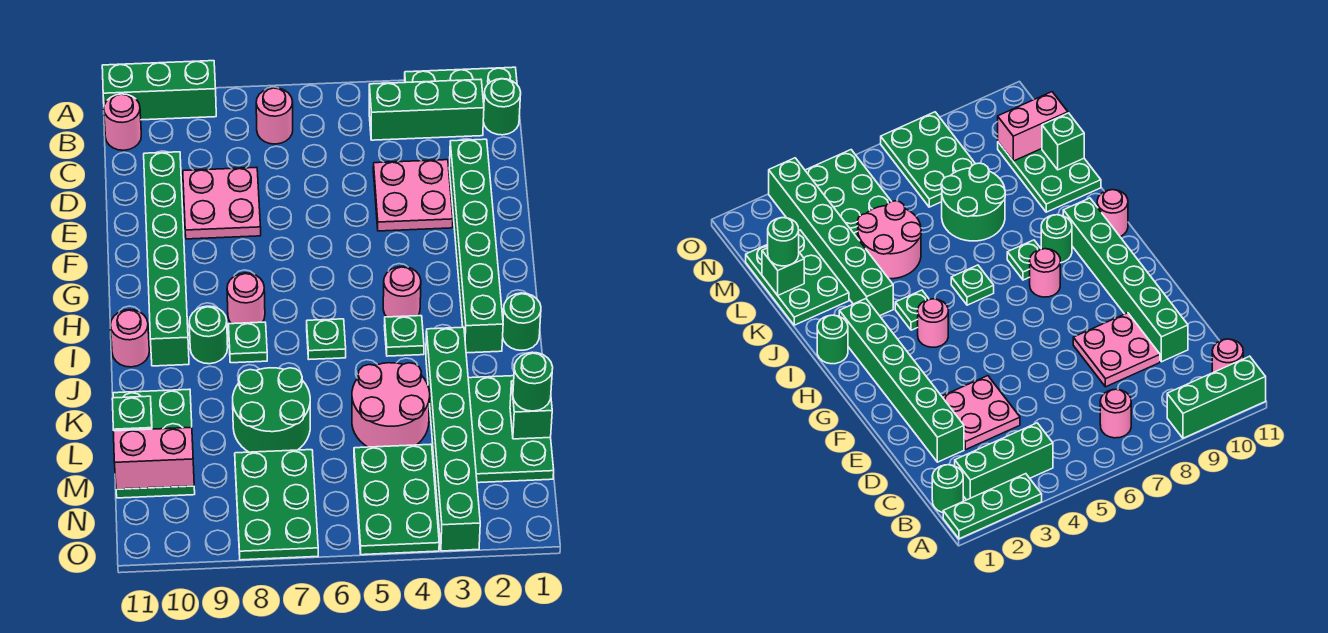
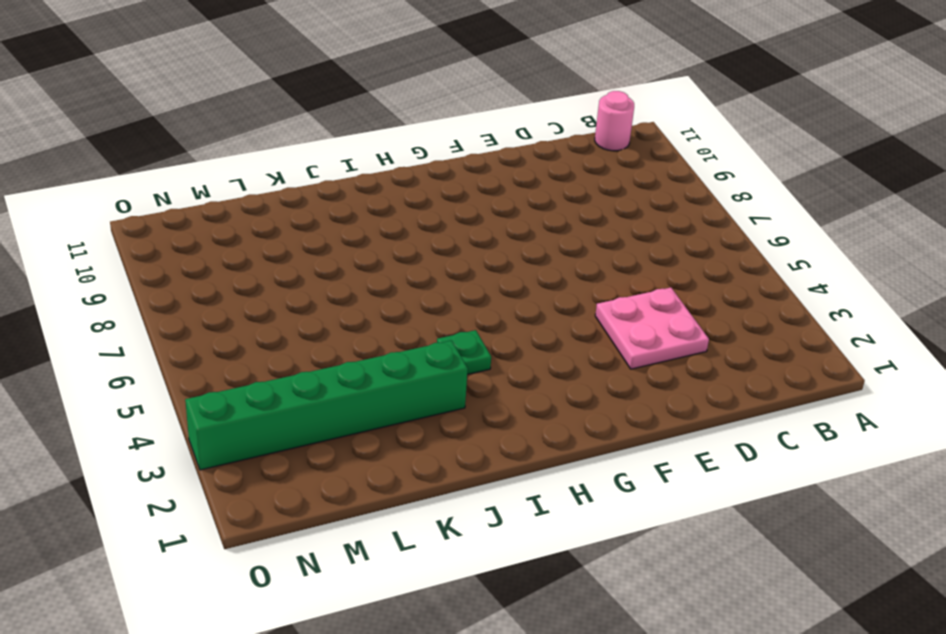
none -> green plate A1:A3 level 1
none -> green brick A9:A11 level 1
none -> green round brick B1 level 1

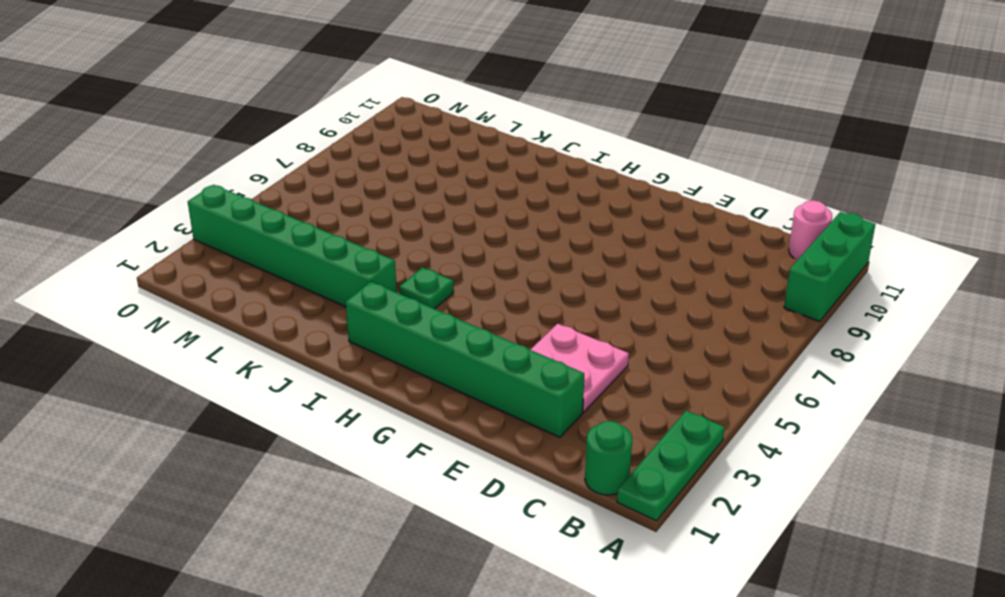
none -> green brick B2:B4 level 1
none -> pink round brick B7 level 1
none -> pink plate D8:E9 level 1

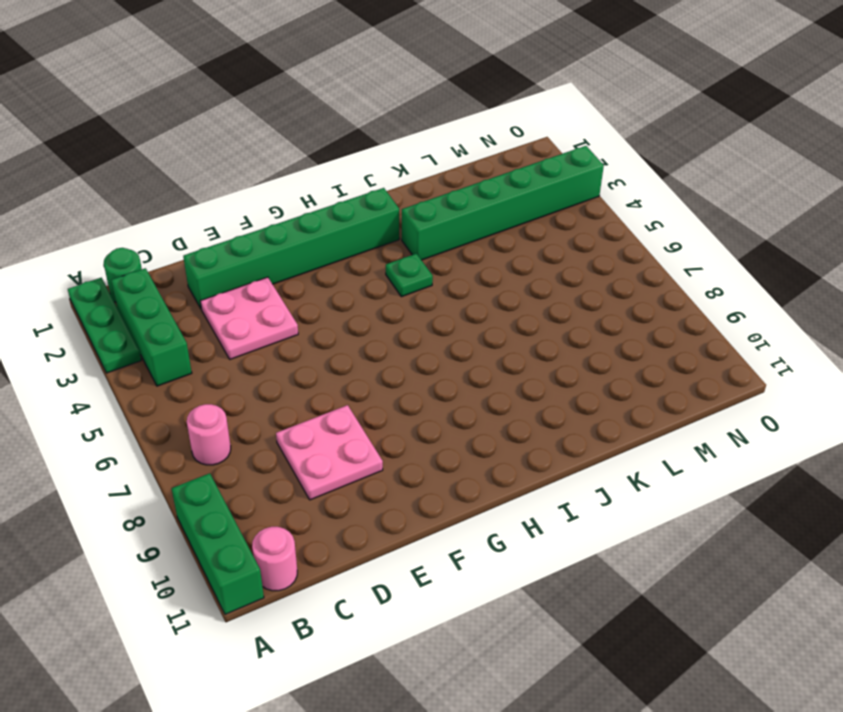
none -> green brick D10:I10 level 1
none -> pink round brick H4 level 1
none -> pink round brick H8 level 1

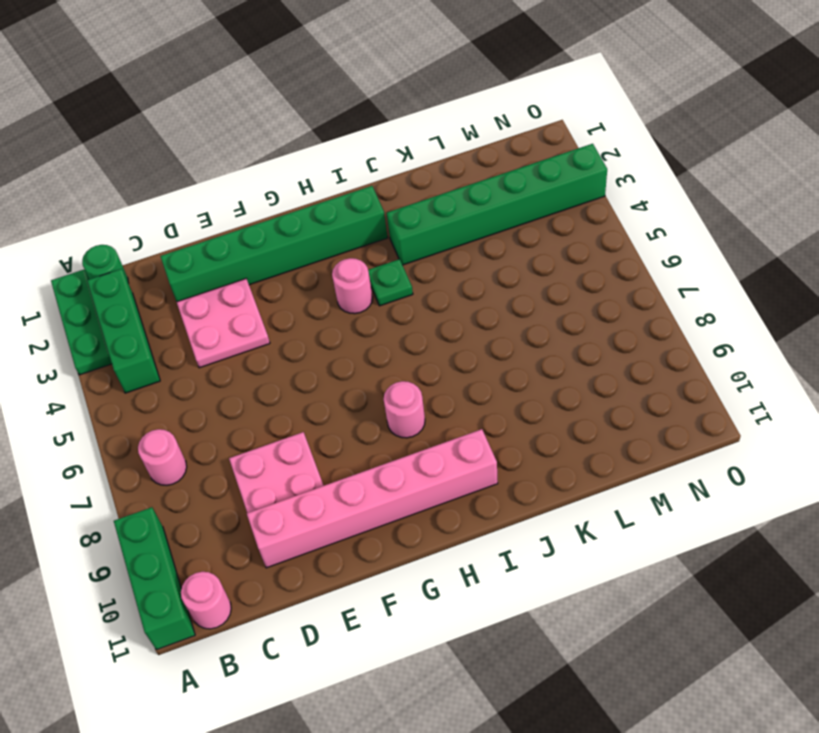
pink brick D10:I10 level 1 -> green brick D10:I10 level 1
none -> green round brick I1 level 1
none -> green plate I6 level 1
none -> green plate I8 level 1

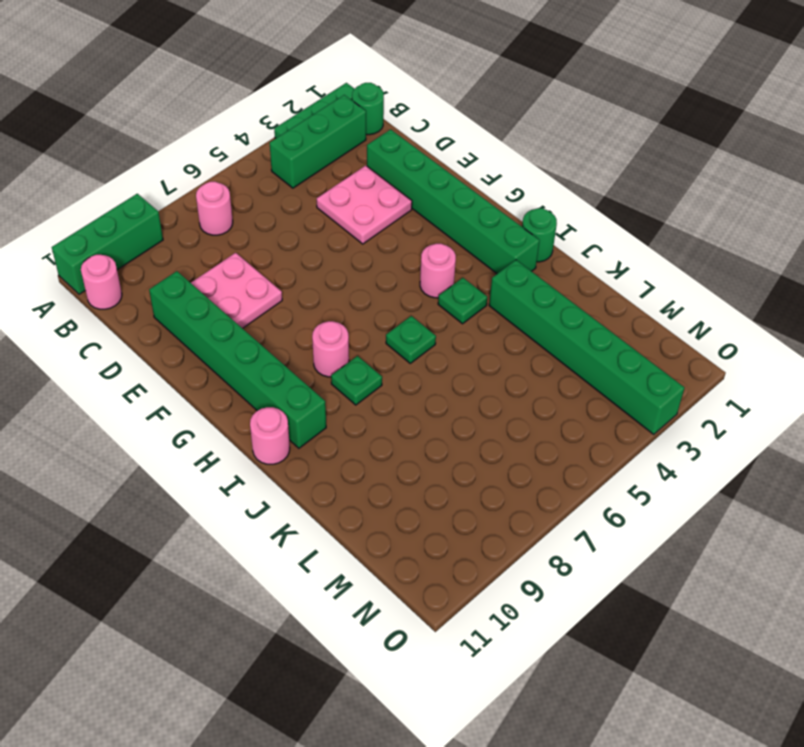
none -> green round brick I9 level 1
none -> green plate K1:M2 level 1
none -> pink round brick K4:L5 level 1

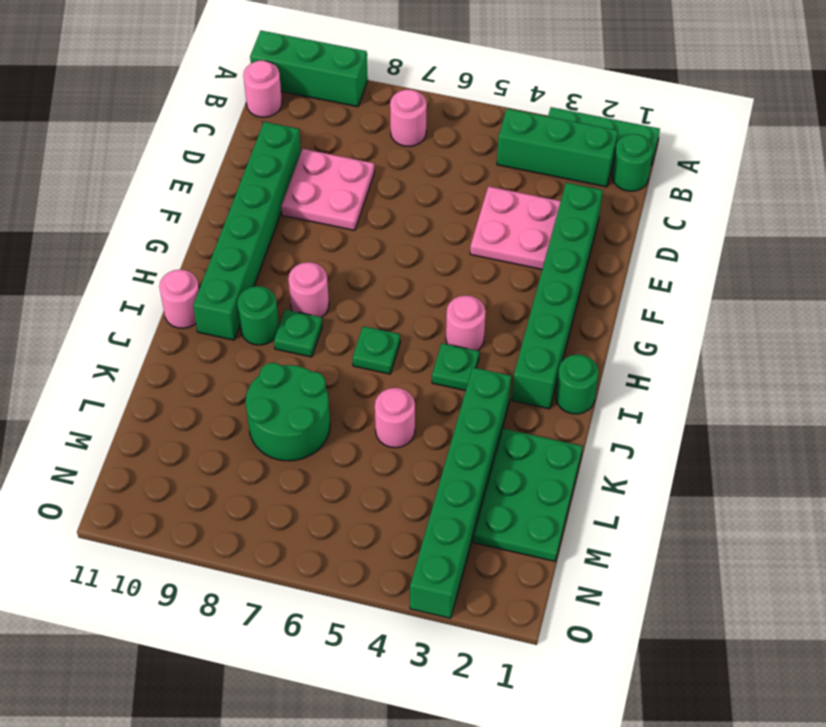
pink round brick K5 level 1 -> pink round brick K4:L5 level 1
none -> green plate K10:M11 level 1
none -> green plate M4:O5 level 1
none -> green plate M7:O8 level 1

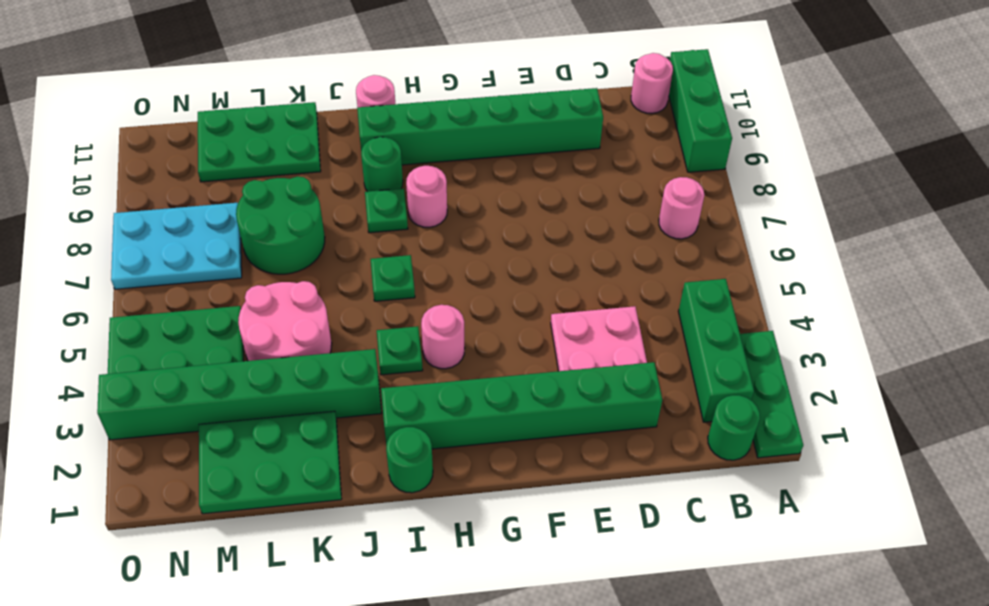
cyan plate M7:O8 level 1 -> green plate M7:O8 level 1
none -> pink plate D8:E9 level 1
none -> green brick L1 level 2
none -> green brick L11 level 2

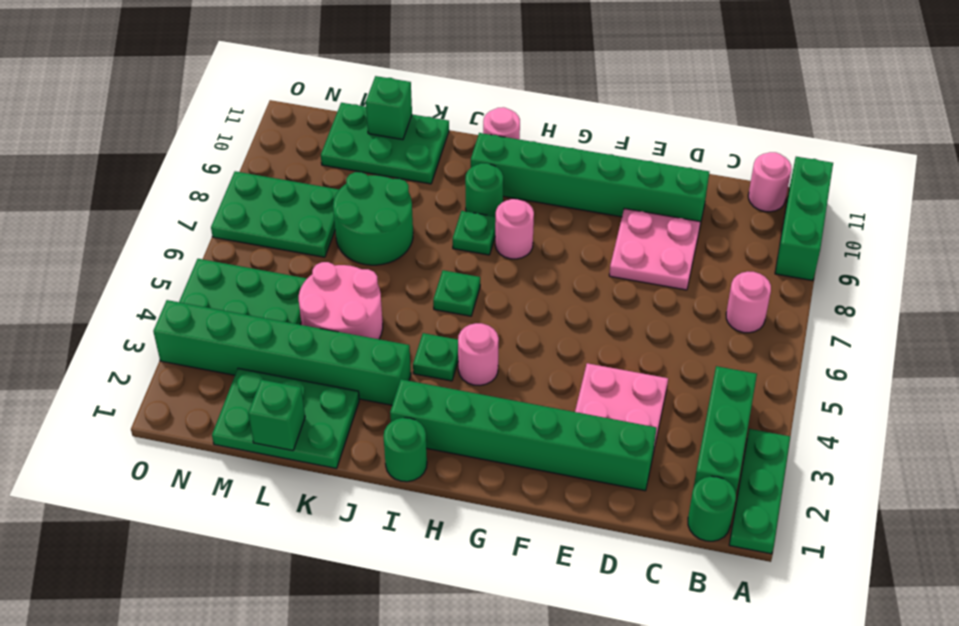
none -> pink brick M10:M11 level 2
none -> green round brick L1 level 3

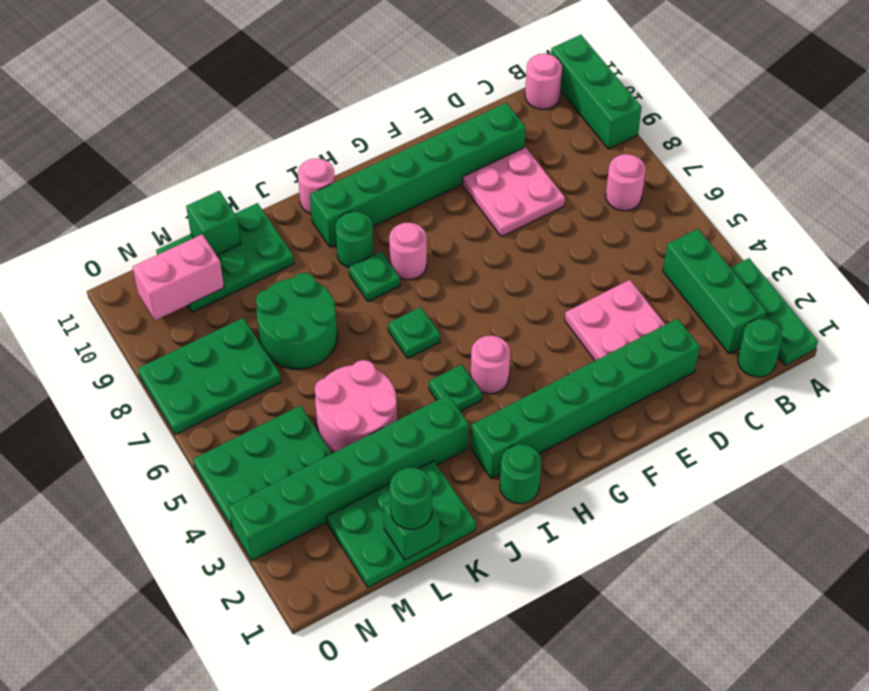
pink brick M10:N10 level 2 -> pink brick M10:M11 level 2

